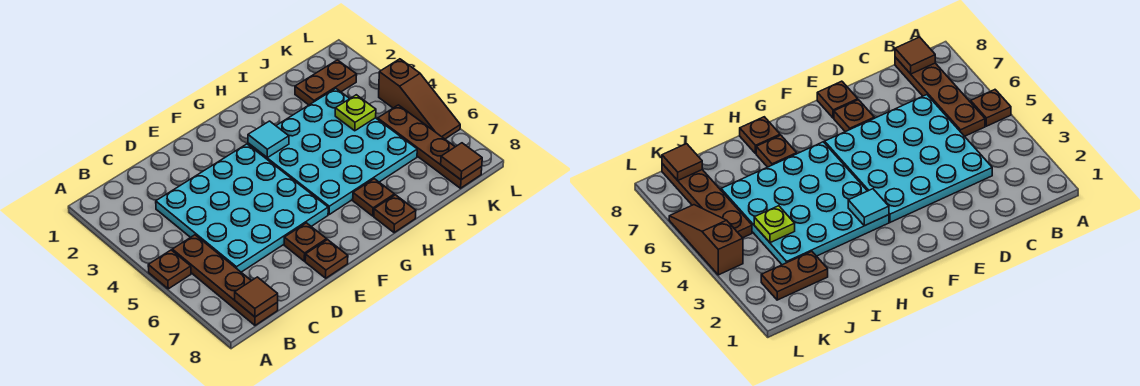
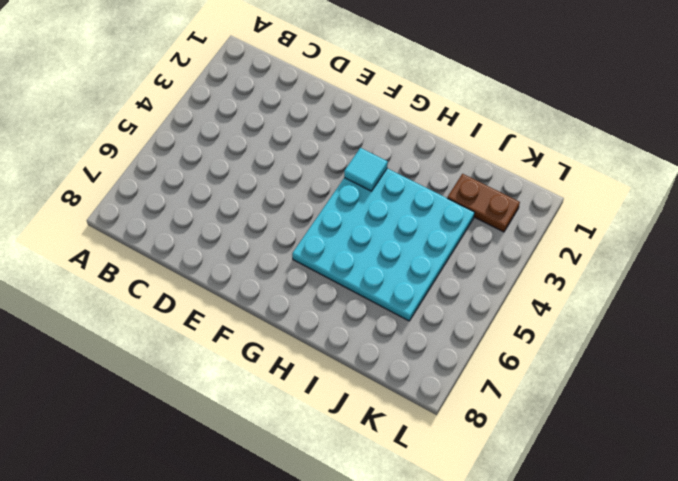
none -> brown plate A5 level 1
none -> brown plate B5:B8 level 1
none -> cyan plate C3:F6 level 1

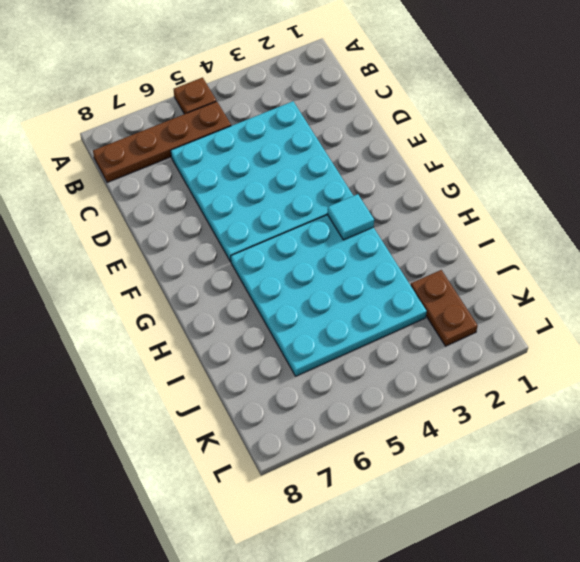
none -> brown plate E7 level 1
none -> brown plate E8 level 1
none -> brown plate H7 level 1

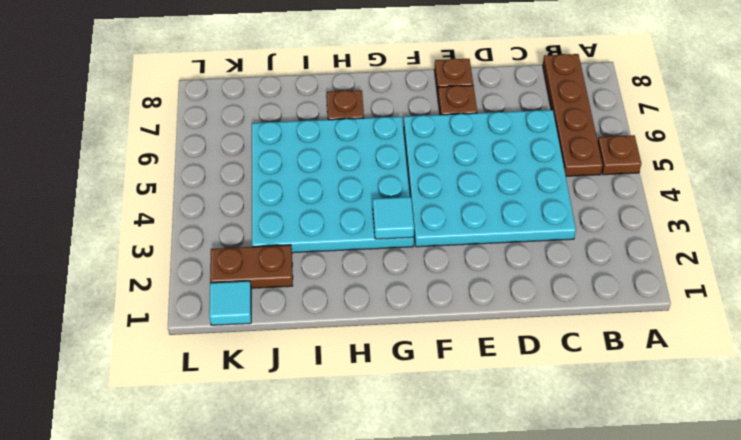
cyan tile K1 level 1 -> none
none -> brown plate H8 level 1
none -> brown plate K5:K8 level 1
none -> brown slope L4:L6 level 1 top 4

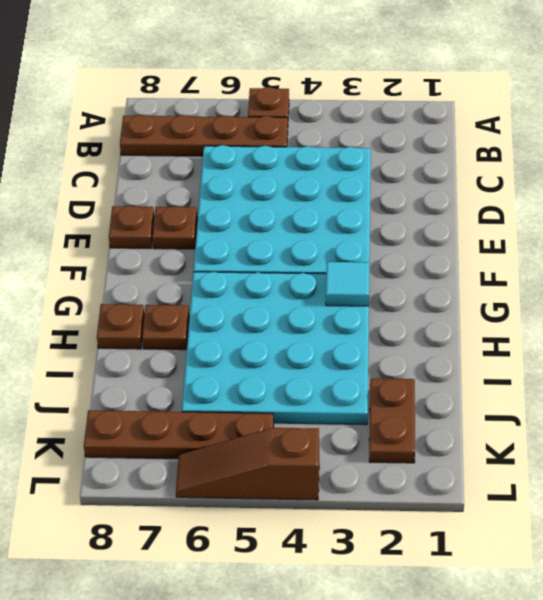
none -> brown tile B8 level 2
none -> lime plate J4 level 2
none -> brown tile K8 level 2

